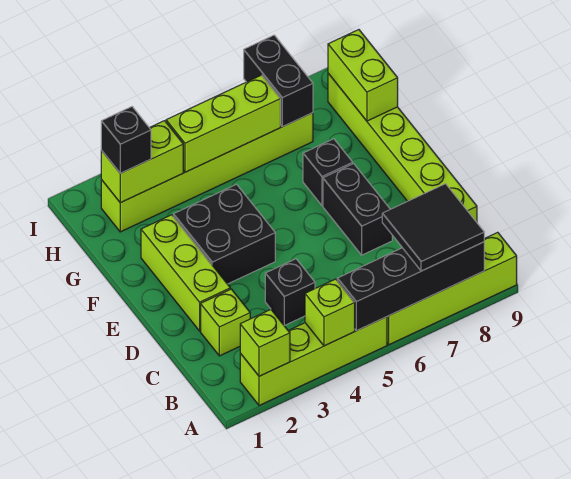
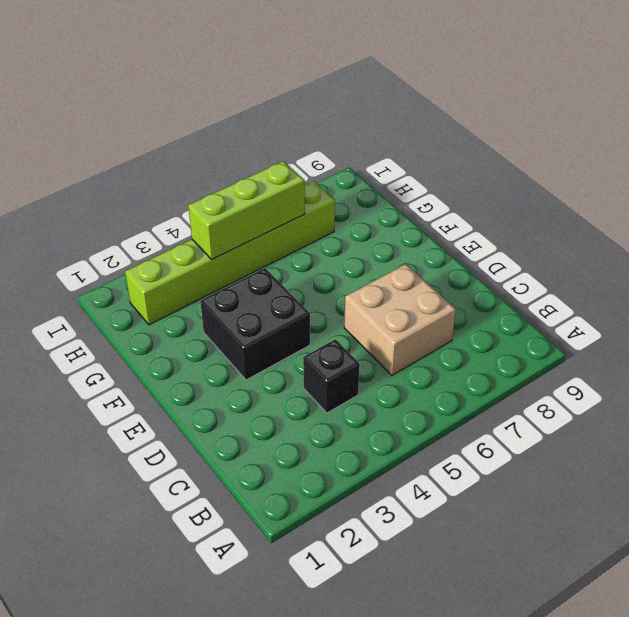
tan brick C6:D7 level 1 -> black brick D7:E7 level 1
none -> lime brick A2:A5 level 1
none -> lime brick A6:A9 level 1
none -> lime brick C2 level 1

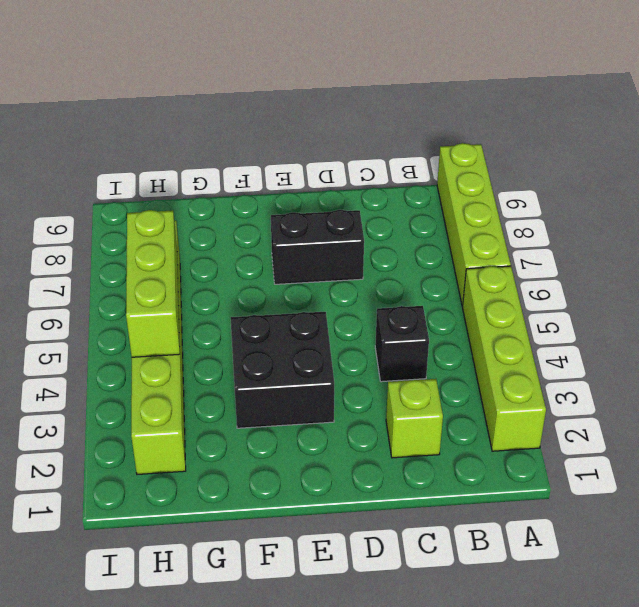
none -> lime brick C9:H9 level 1
none -> lime brick D2:F2 level 1
none -> black brick F7 level 1

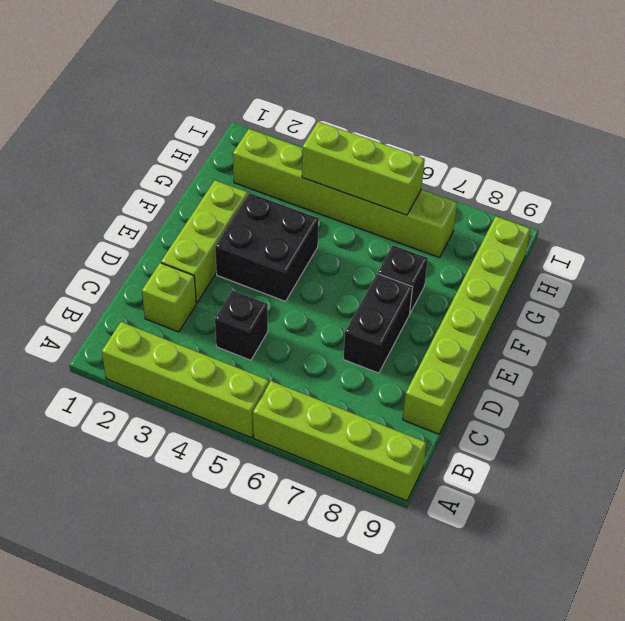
none -> lime brick A2 level 2
none -> lime brick A4 level 2
none -> black brick A5:A8 level 2

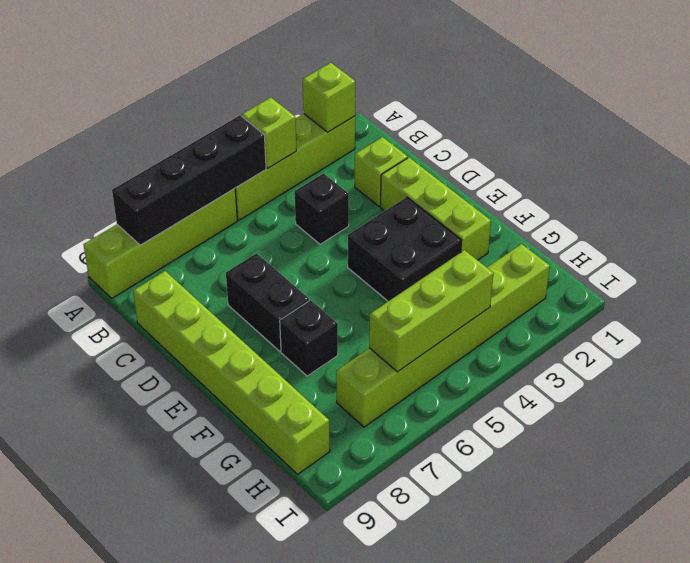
none -> lime brick G9:H9 level 2
none -> lime brick H2:H3 level 2
none -> black brick H7:I7 level 2

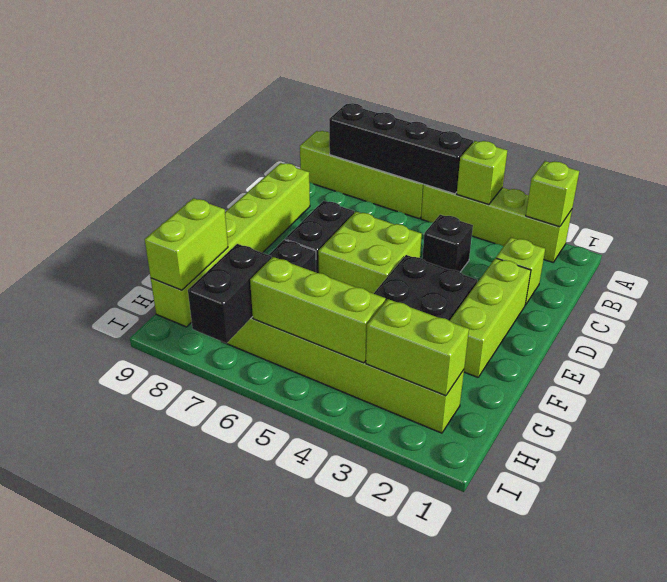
lime brick D5:E6 level 1 -> none
none -> black tile A7:B8 level 3
none -> black brick H2 level 3

